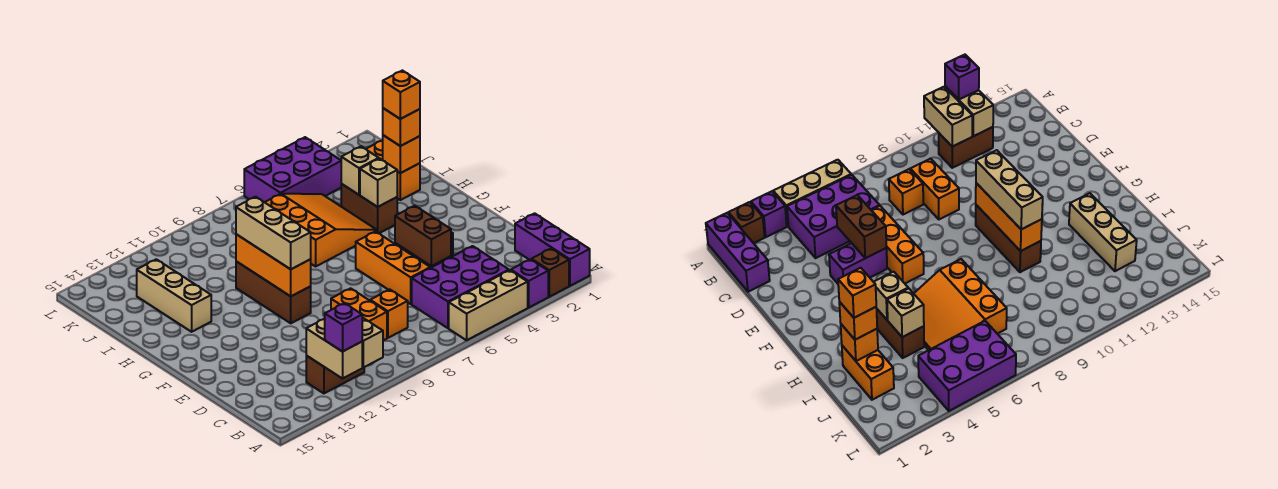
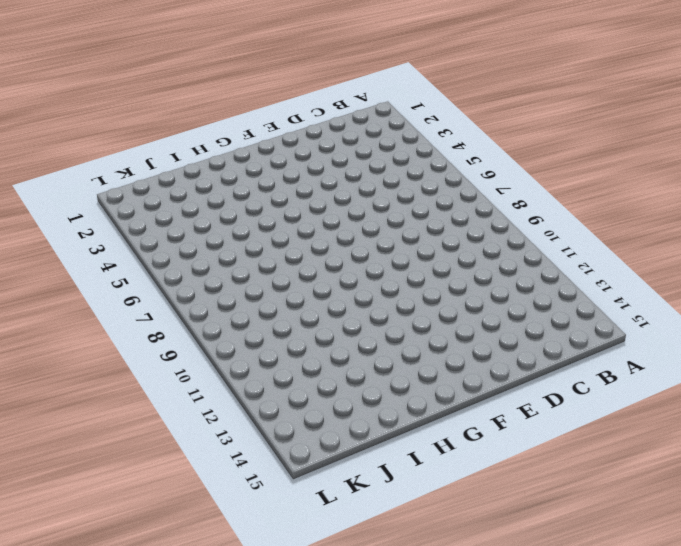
none -> purple brick A1:C1 level 1
none -> brown brick A2 level 1
none -> purple brick A3 level 1

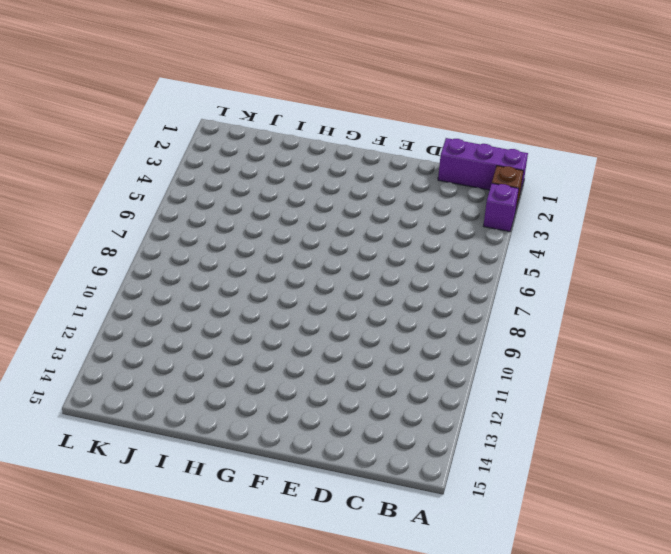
none -> tan brick A4:A6 level 1
none -> purple brick B4:C6 level 1
none -> brown brick B11:B12 level 1

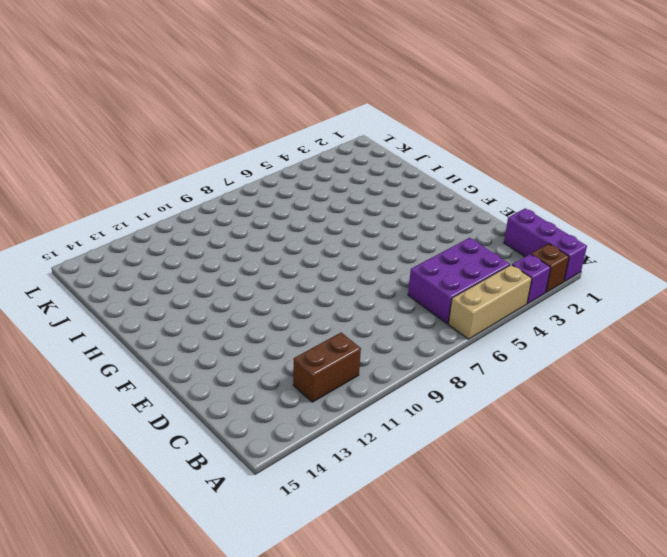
none -> orange brick C8 level 1
none -> orange brick C9:D9 level 1
none -> orange brick D6:F6 level 1

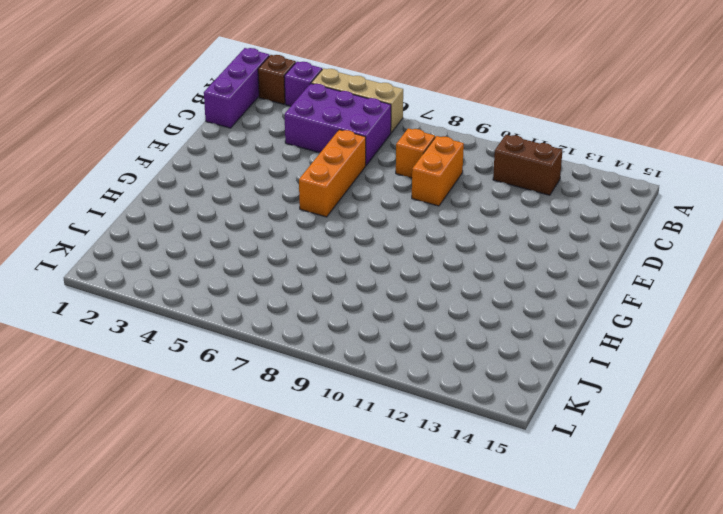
none -> purple brick E4:E5 level 1
none -> brown brick F10:H10 level 1
none -> brown brick H4:I4 level 1

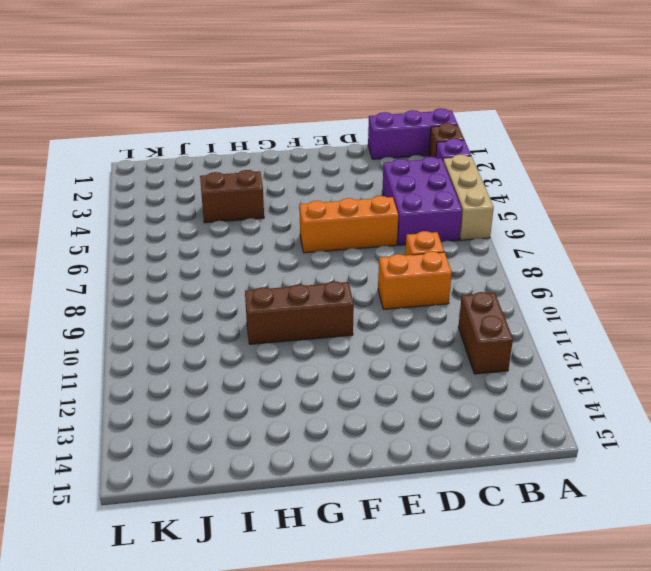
none -> purple brick E4:E5 level 1
none -> orange slope H5:J7 level 1 top 7
none -> tan brick H13:J13 level 1

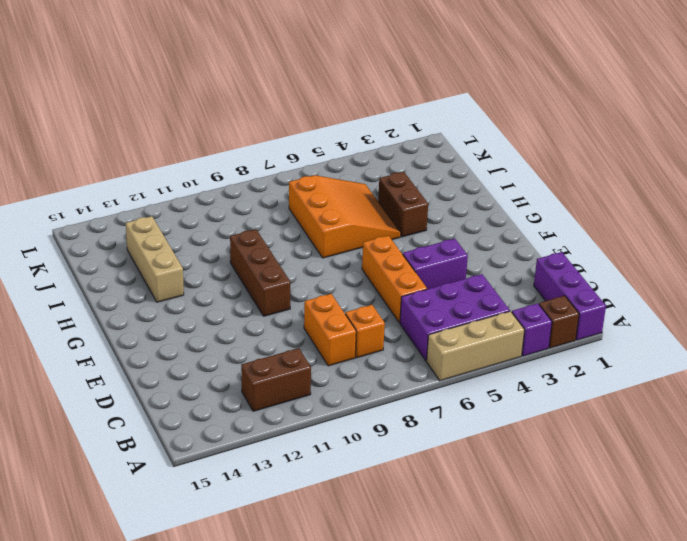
none -> orange brick I2:J2 level 1
none -> purple brick K4:L6 level 1
none -> tan brick A11:B11 level 2

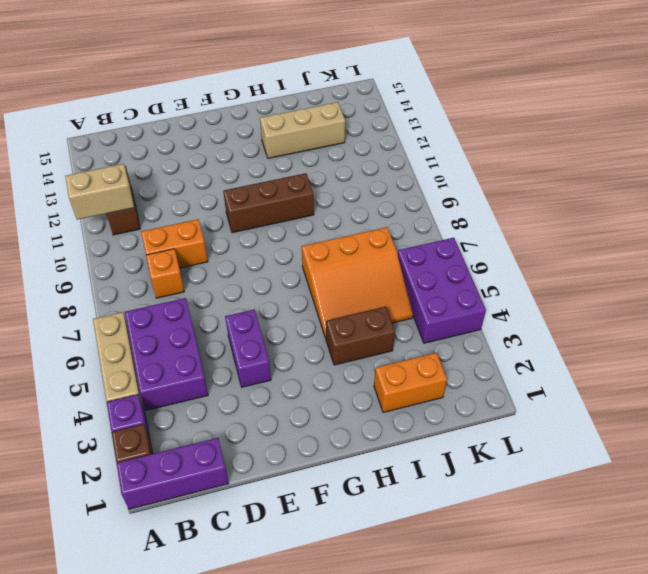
none -> orange brick D6:F6 level 1
none -> tan brick A12:B12 level 2
none -> brown brick D5:E5 level 2

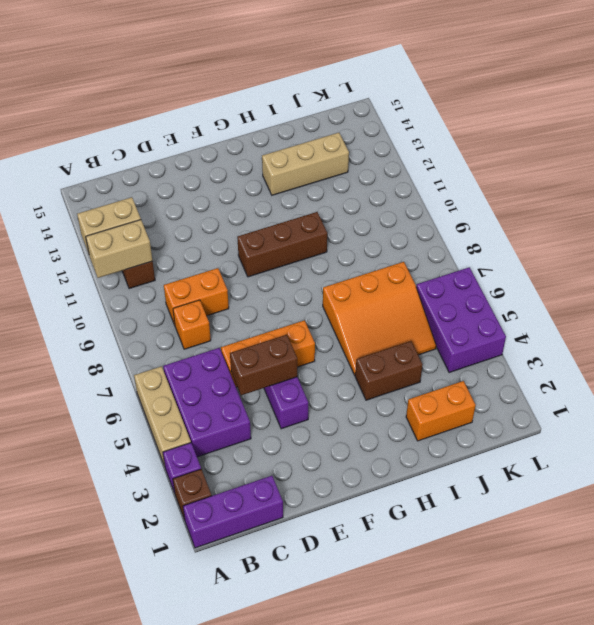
none -> orange brick F10:H10 level 2
none -> tan brick H4 level 2
none -> orange brick I2 level 2

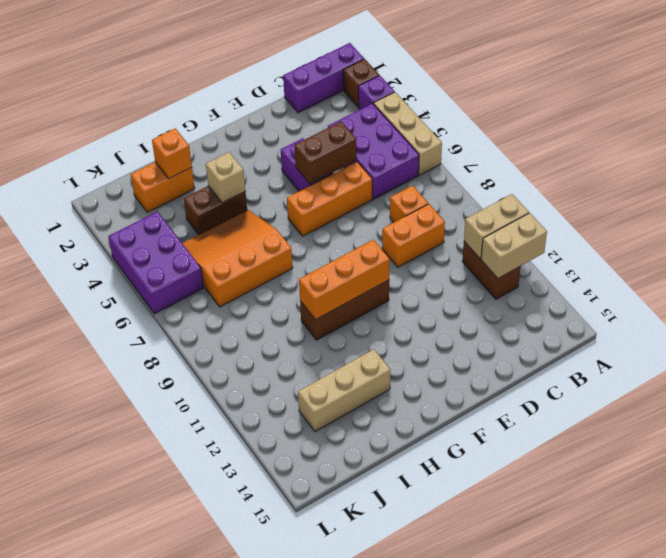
none -> tan brick I4 level 2
none -> purple brick A12 level 3
none -> tan brick F10:H10 level 3

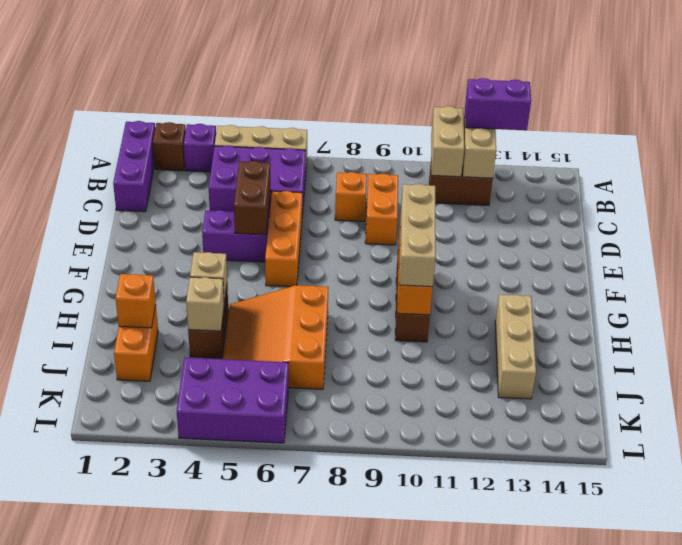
purple brick A12:A13 level 3 -> purple brick A12 level 3
none -> orange brick I2 level 3
none -> orange brick I2 level 4

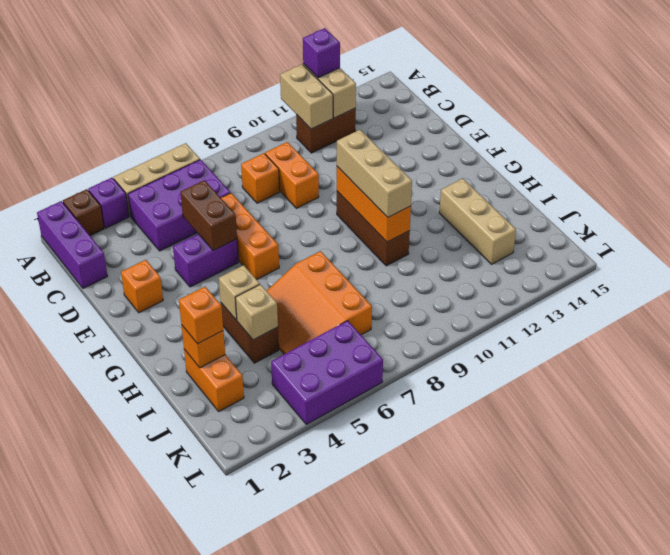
orange brick E2 level 1 -> orange brick I2 level 4

